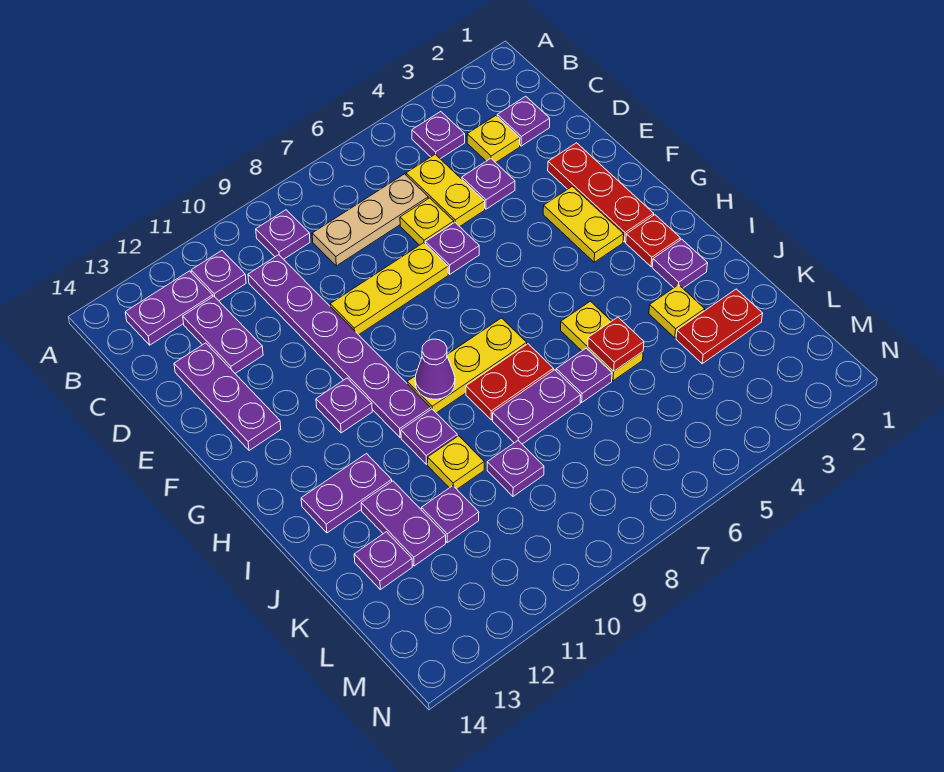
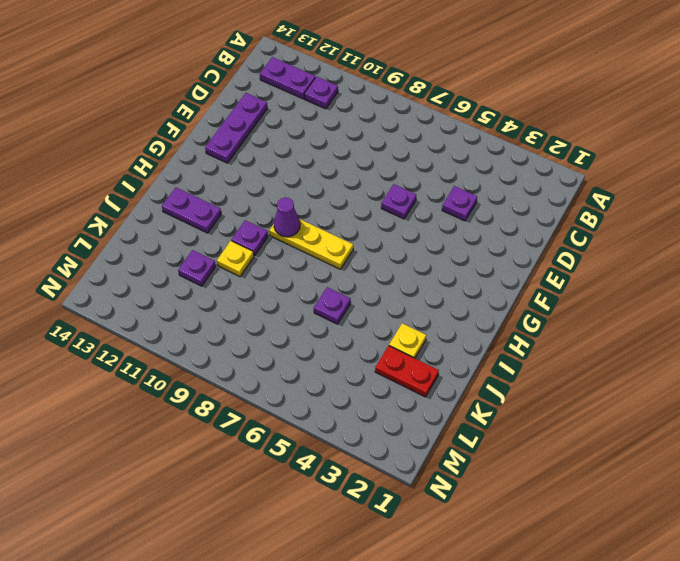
none -> purple plate B4 level 1
none -> purple plate B9 level 1
none -> purple plate C2 level 1
none -> yellow plate C3 level 1

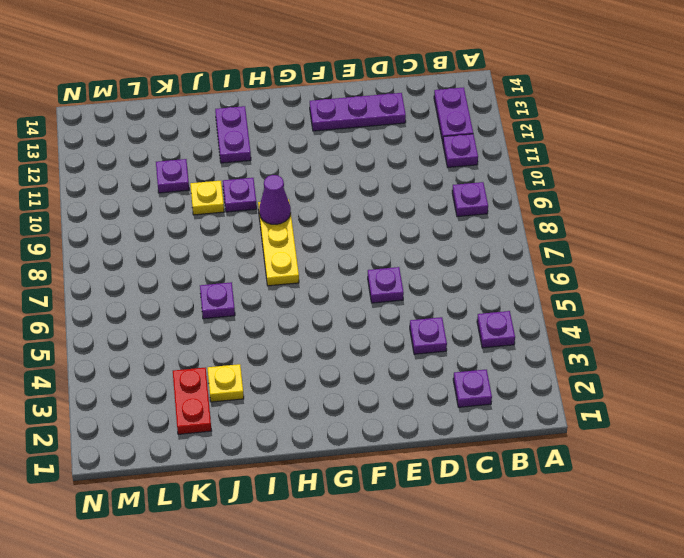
none -> yellow plate C3 level 1
none -> yellow plate C5:D5 level 1
none -> tan plate C6:C8 level 1
none -> purple plate C10:H10 level 1

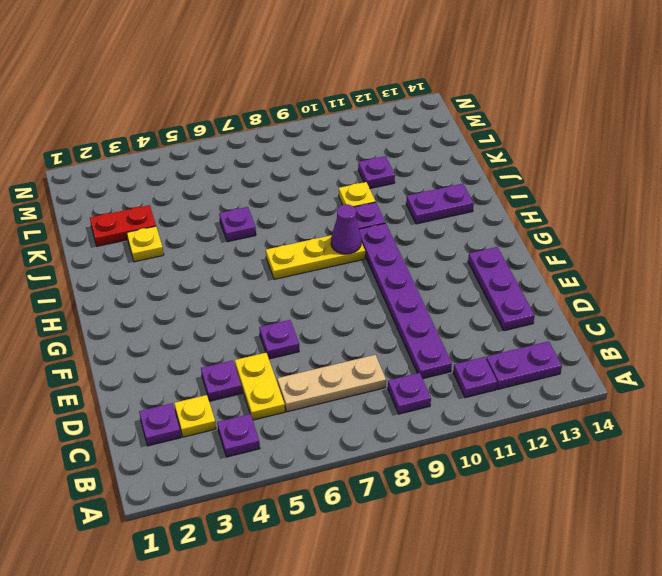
none -> purple plate C12:D12 level 1
none -> yellow plate D6 level 1
none -> red plate E2:G2 level 1
none -> yellow plate E7:E9 level 1

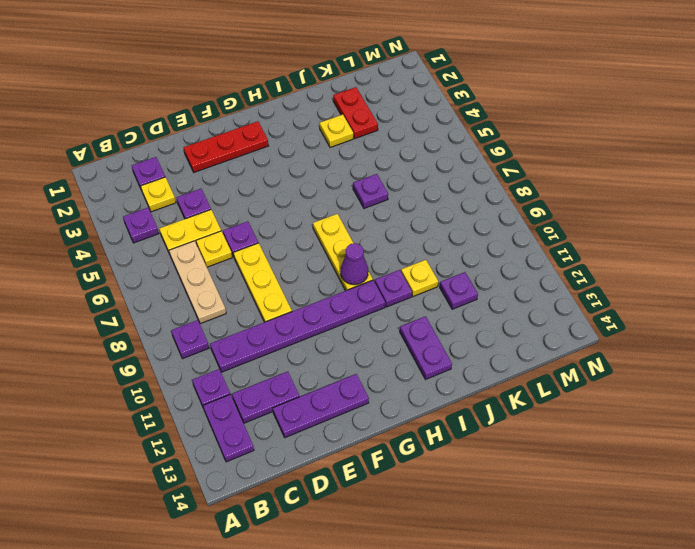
none -> yellow plate F3:G3 level 1
none -> purple plate G11 level 1
none -> red plate H2 level 1
none -> purple plate I2 level 1

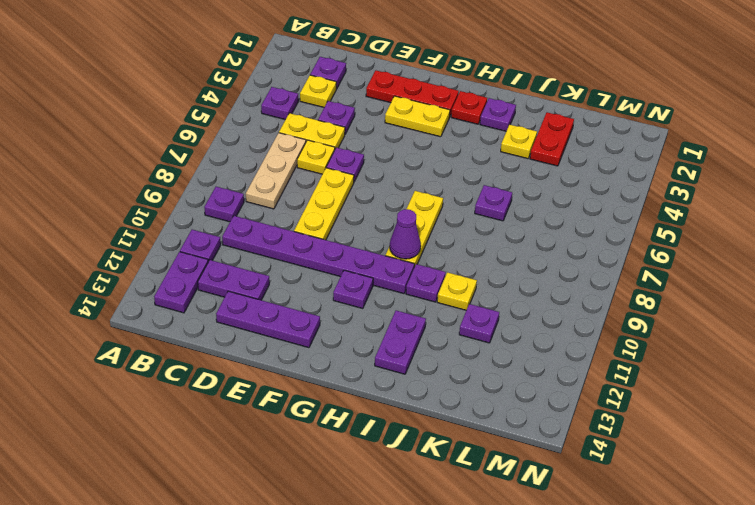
none -> yellow plate I5:J5 level 1
none -> red plate I7:I8 level 1
none -> purple plate J7:J8 level 1
none -> purple plate J12:K12 level 1

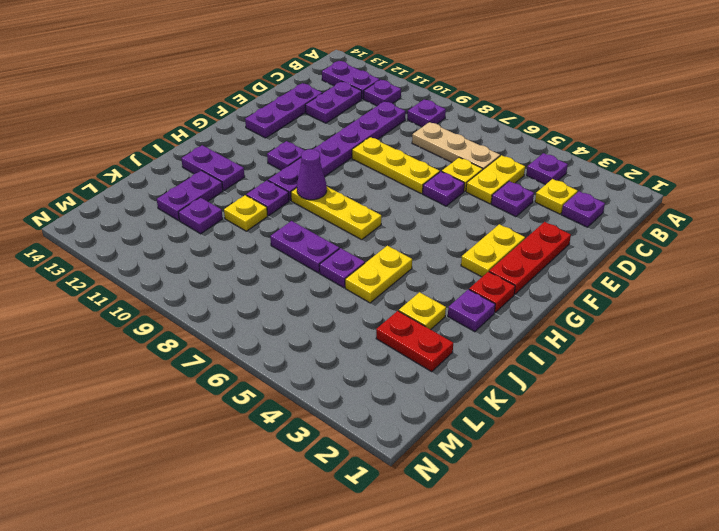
none -> red plate I7:I8 level 1
none -> purple plate K9 level 1
none -> purple plate K13 level 1
none -> red plate J5 level 2

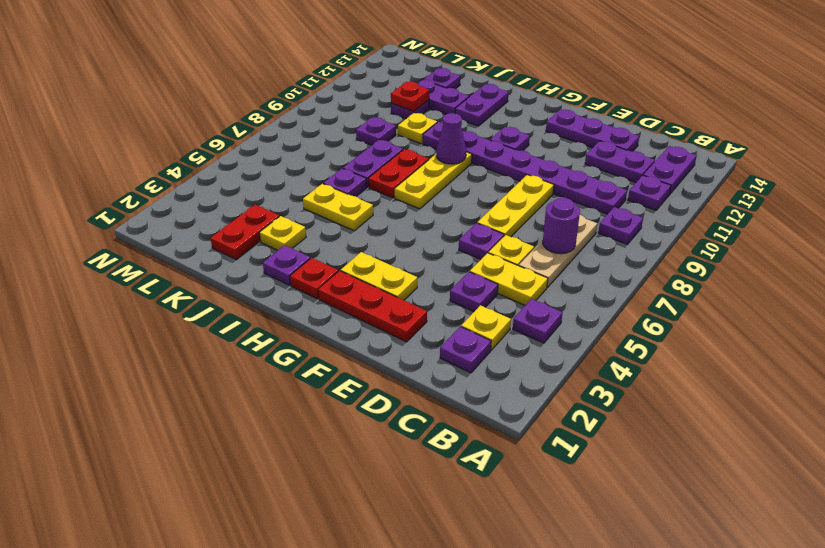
purple round brick C7 level 2 -> none
red plate K11 level 2 -> red plate J5 level 2

